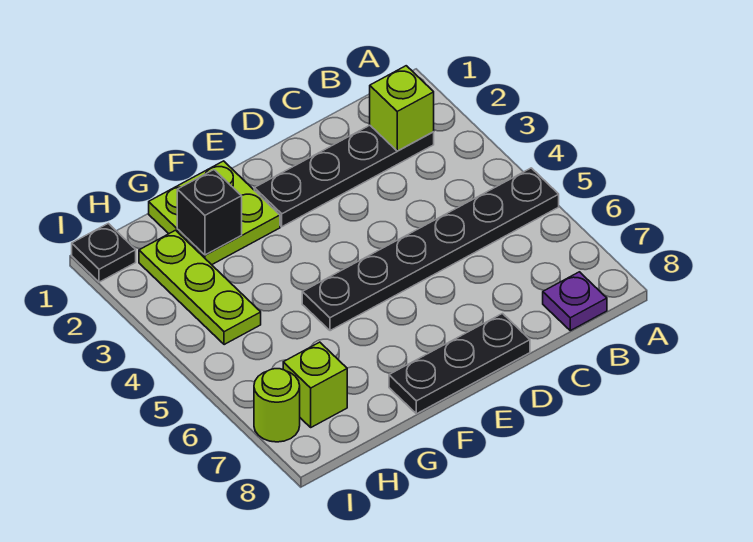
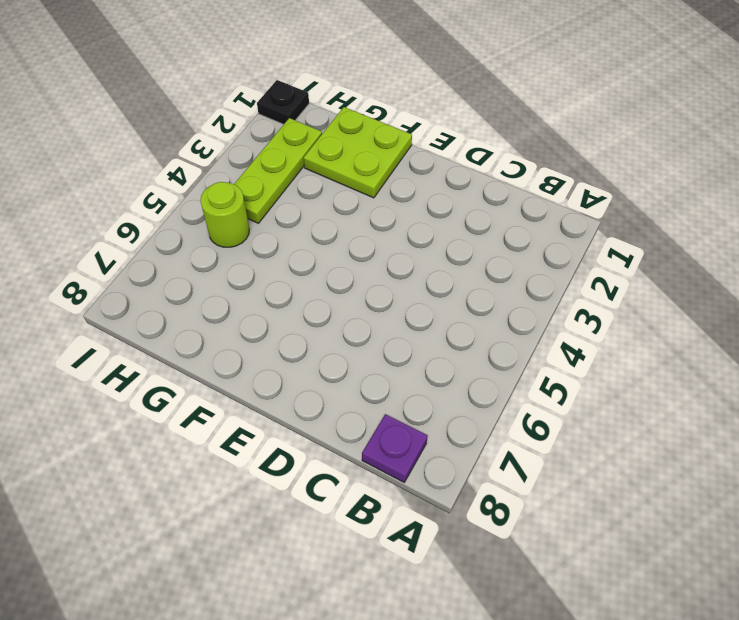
lime round brick H5 level 1 -> lime round brick I7 level 1
none -> black plate A5:F5 level 1
none -> black plate B2:E2 level 1

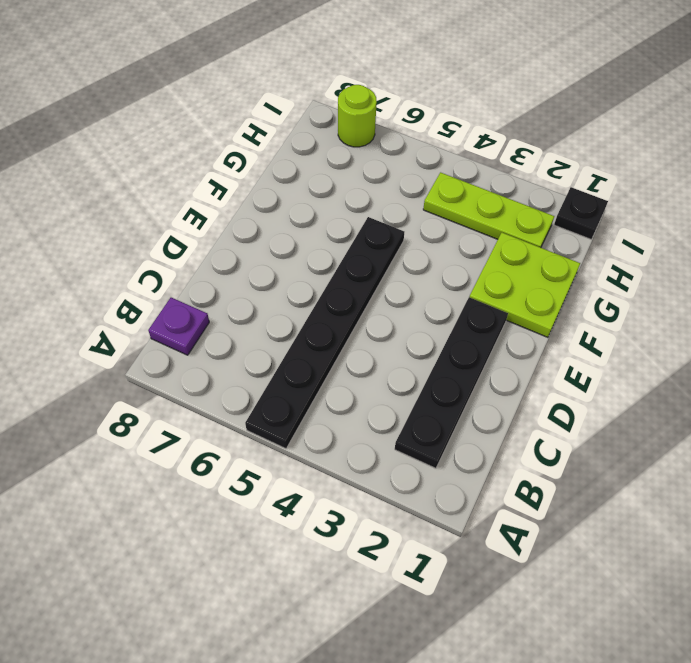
none -> black plate D8:F8 level 1
none -> lime brick H7 level 1

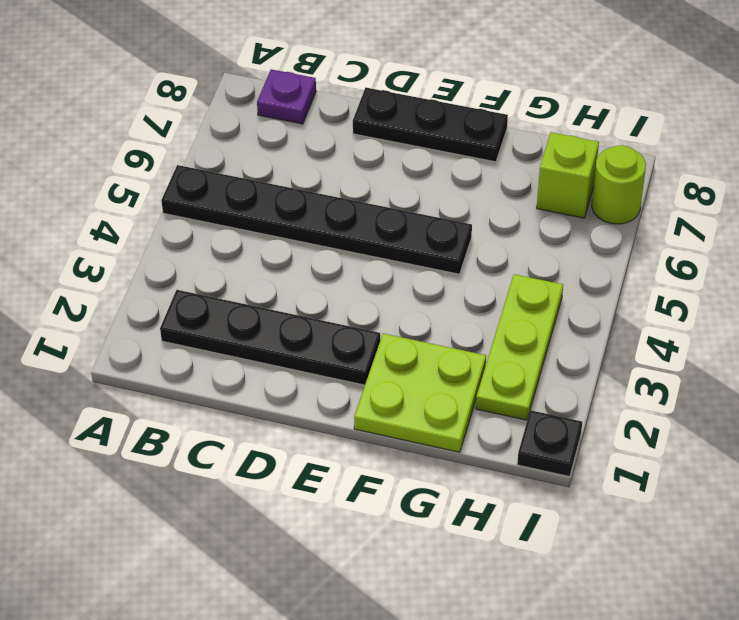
none -> lime brick B2 level 2
none -> black brick G2 level 2

